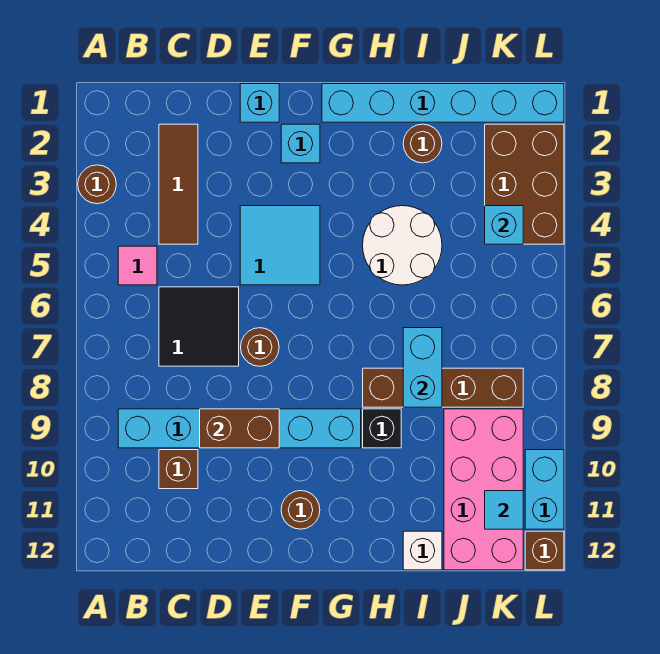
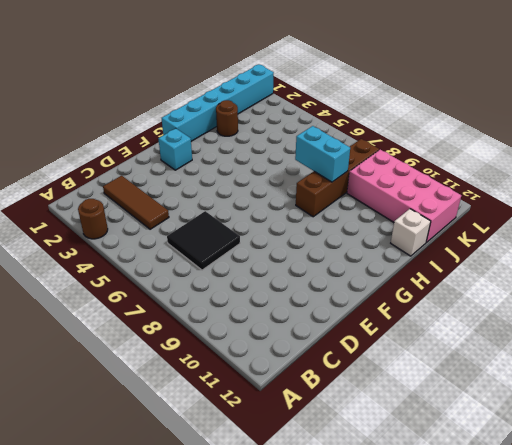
none -> pink tile B5 level 1
none -> cyan brick B9:G9 level 1
none -> brown brick C10 level 1

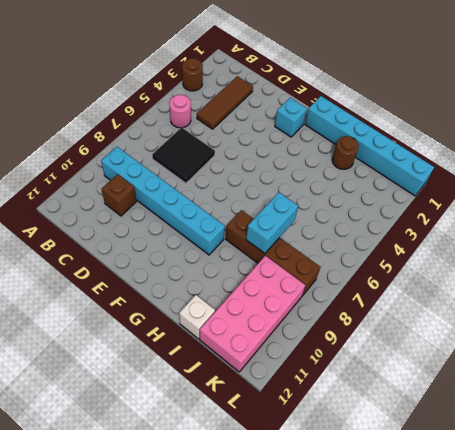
pink round brick B5 level 1 -> pink tile B5 level 1
none -> cyan brick E1 level 1
none -> cyan tile E4:F5 level 1
none -> brown round brick E7 level 1

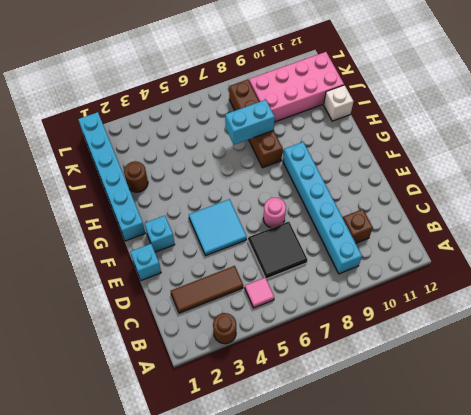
pink round brick E7 level 1 -> brown round brick E7 level 1
none -> brown round brick F11 level 1
none -> white round brick H4:I5 level 1
none -> black brick H9 level 1

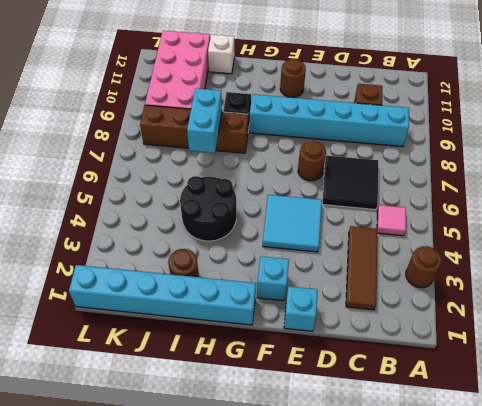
black round brick H4:I5 level 1 -> white round brick H4:I5 level 1
none -> brown brick K2:L4 level 1
none -> cyan brick L10:L11 level 1
none -> brown brick L12 level 1

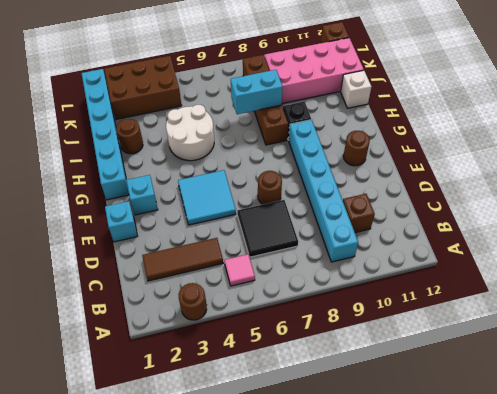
none -> cyan brick L10:L11 level 1
none -> brown brick D9:E9 level 2
none -> cyan brick K4 level 2

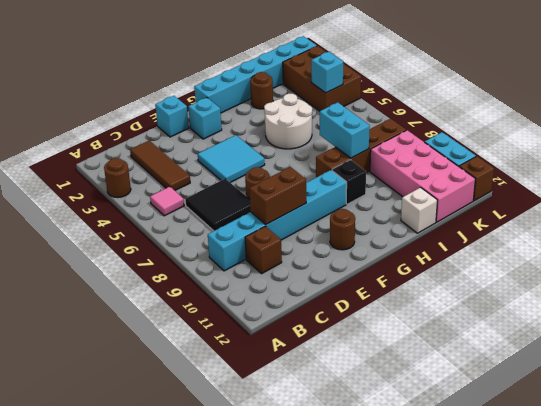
none -> cyan tile K11 level 2

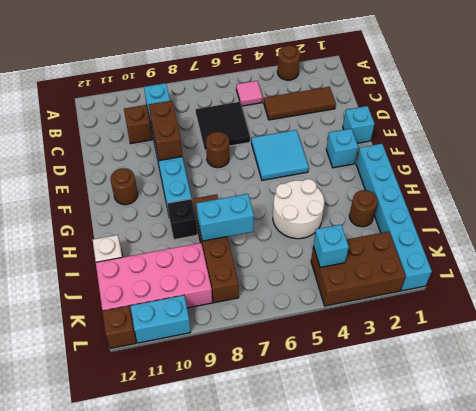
none -> cyan tile K11 level 2

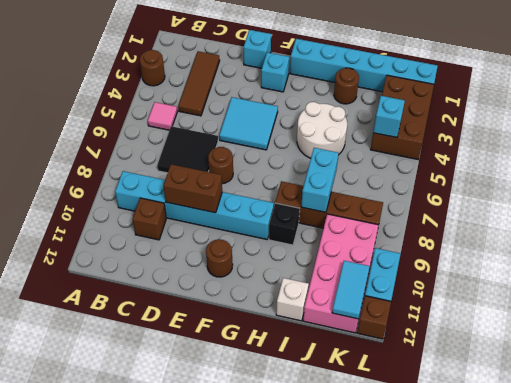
cyan tile K11:K12 level 2 -> cyan tile K11 level 2

